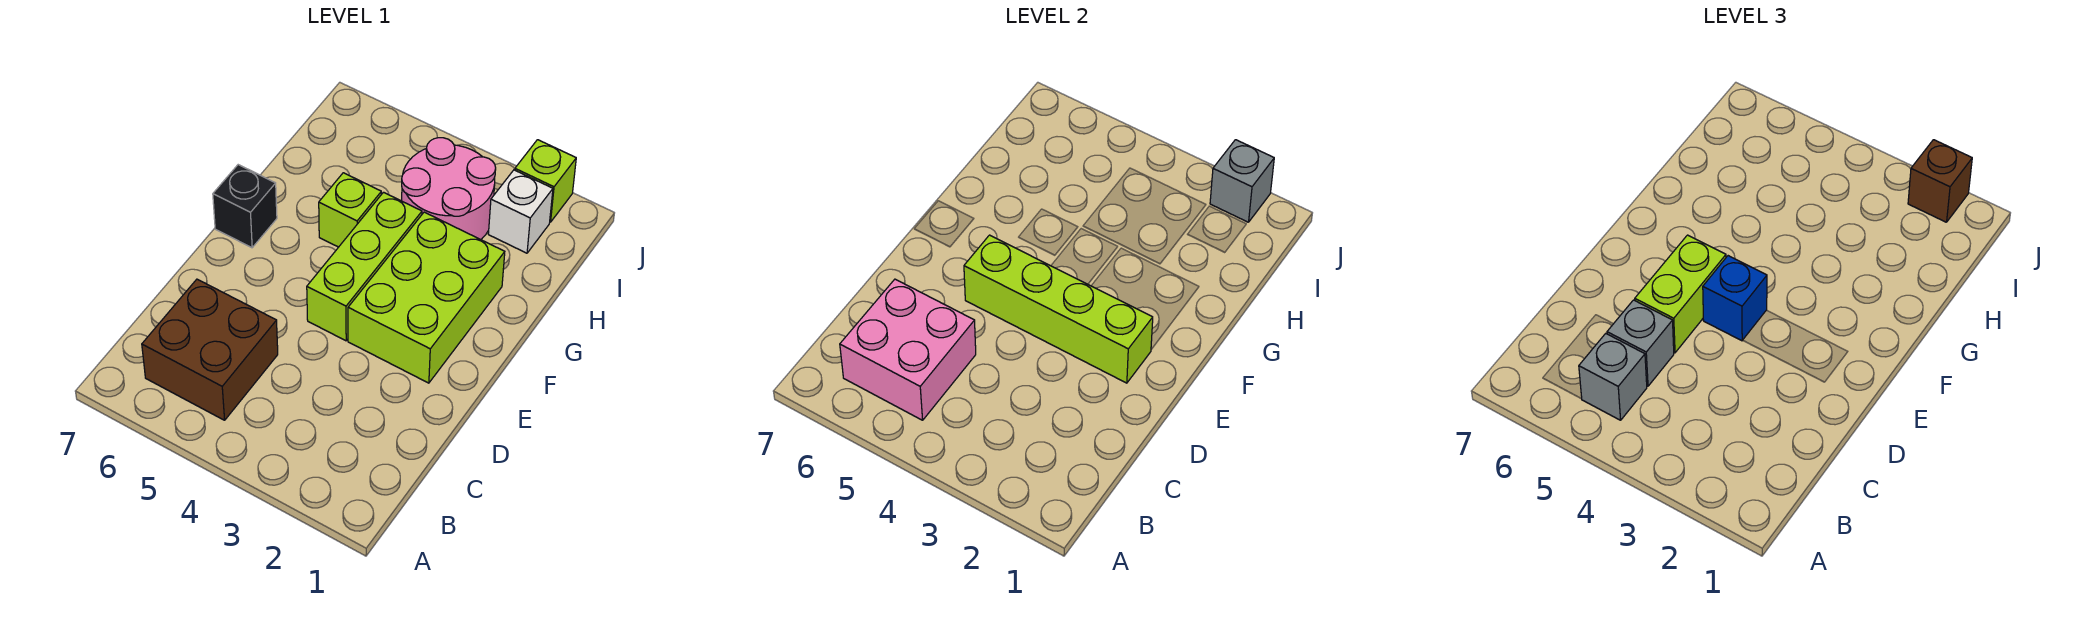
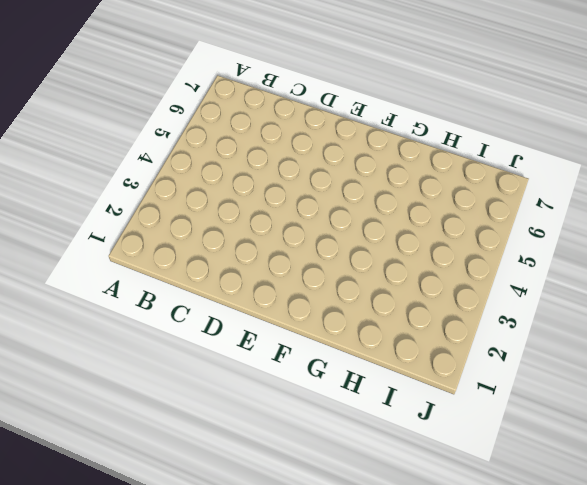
none -> brown brick B5:C6 level 1
none -> lime brick E2:G3 level 1
none -> lime brick E4:G4 level 1

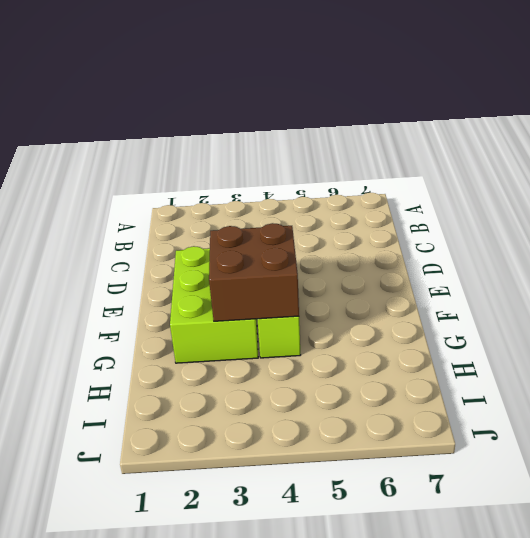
brown brick F3:G4 level 2 -> brown brick B5:C6 level 1
none -> black brick F7 level 1
none -> lime brick G5 level 1
none -> pink round brick H3:I4 level 1

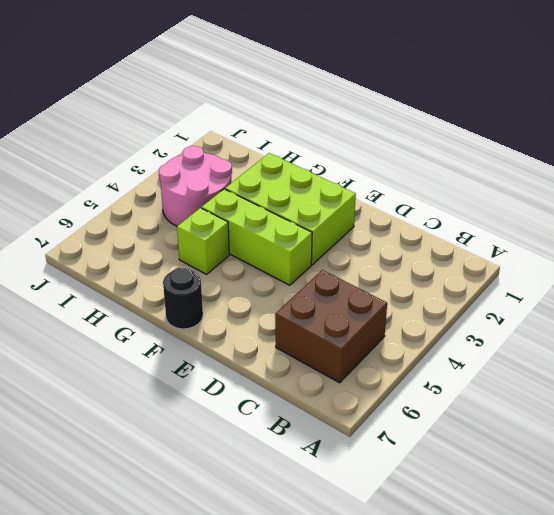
black round brick F7 level 1 -> black brick F7 level 1
none -> white brick I2 level 1
none -> lime brick J2 level 1
none -> pink brick B5:C6 level 2

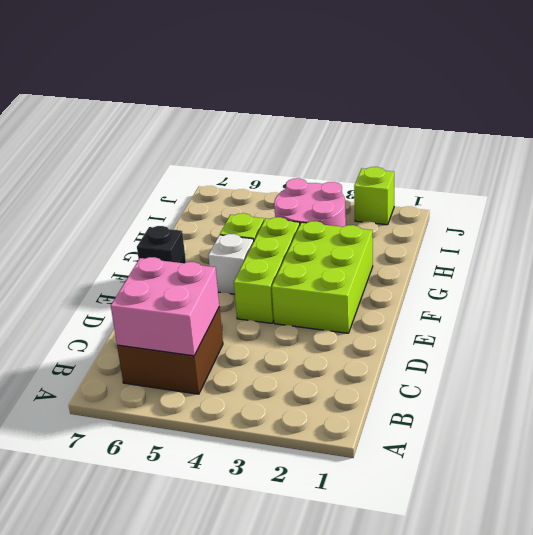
white brick F5 level 1 -> white brick I2 level 1
none -> lime brick E2:E5 level 2
none -> grey brick J2 level 2
none -> grey brick B5 level 3

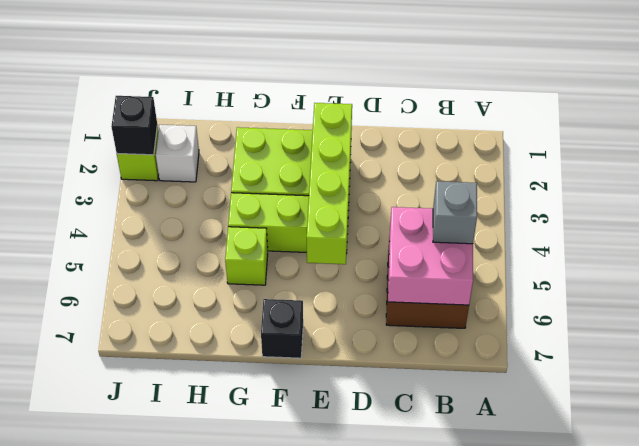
black brick J2 level 2 -> grey brick J2 level 2
none -> pink round brick H3:I4 level 1
none -> grey brick C5 level 3
none -> lime brick D5:E5 level 3

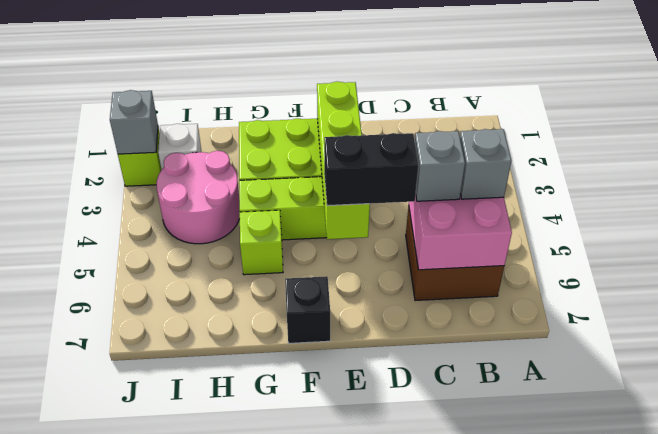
black brick D5:E5 level 3 -> lime brick D5:E5 level 3
none -> blue brick E4 level 3
none -> brown brick J2 level 3

